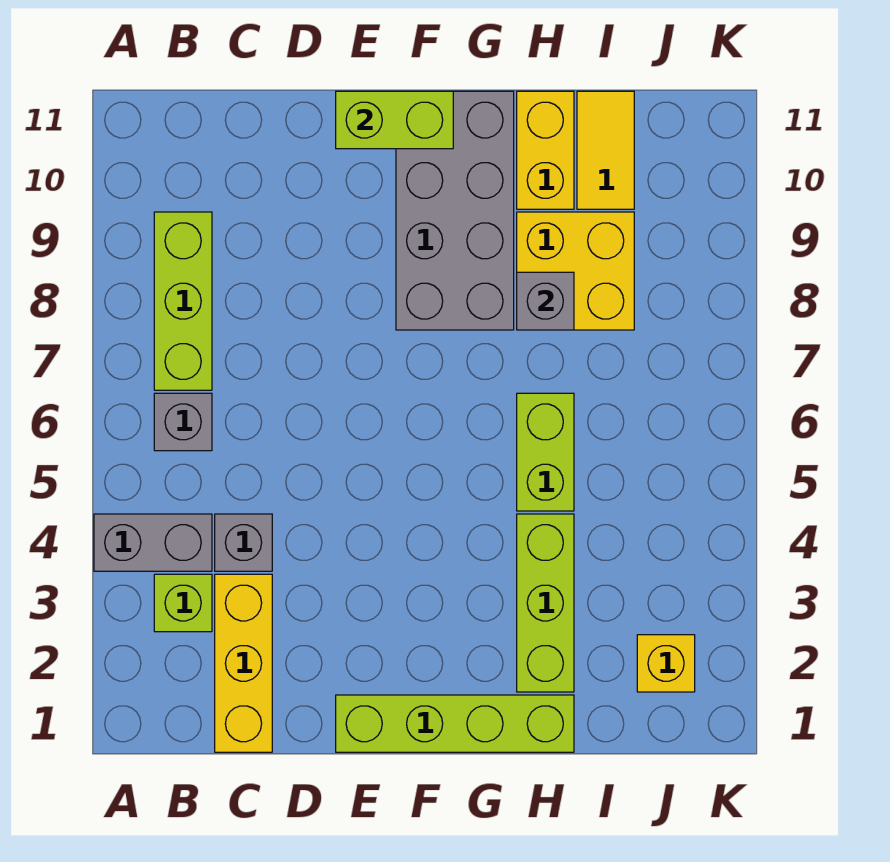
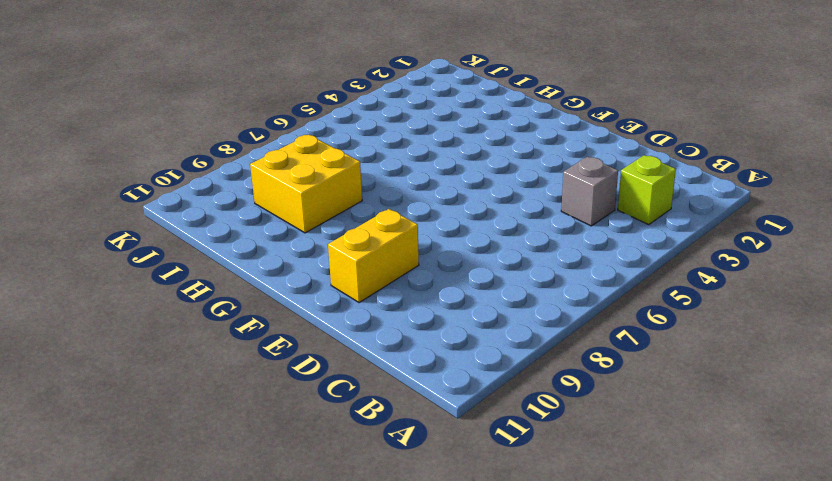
yellow brick E9:E10 level 1 -> yellow brick H10:H11 level 1
none -> grey brick A4:B4 level 1
none -> grey brick B6 level 1
none -> lime brick B7:B9 level 1

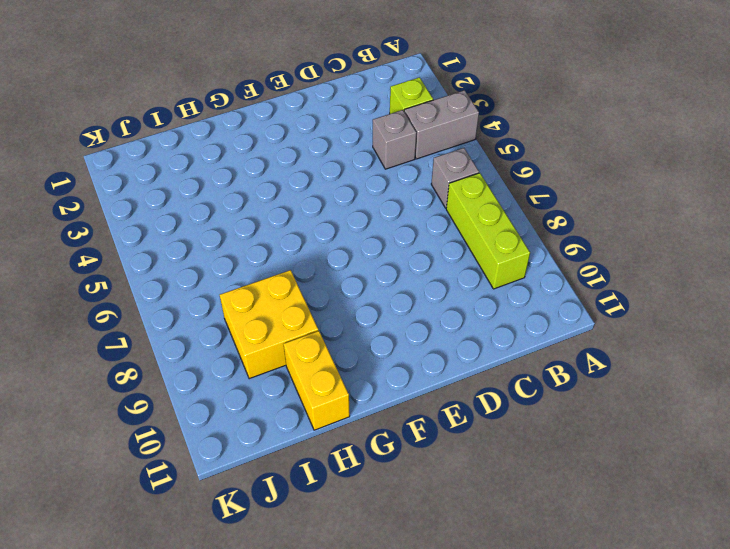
none -> yellow brick C1:C3 level 1
none -> lime brick E1:H1 level 1
none -> grey brick F8:G11 level 1

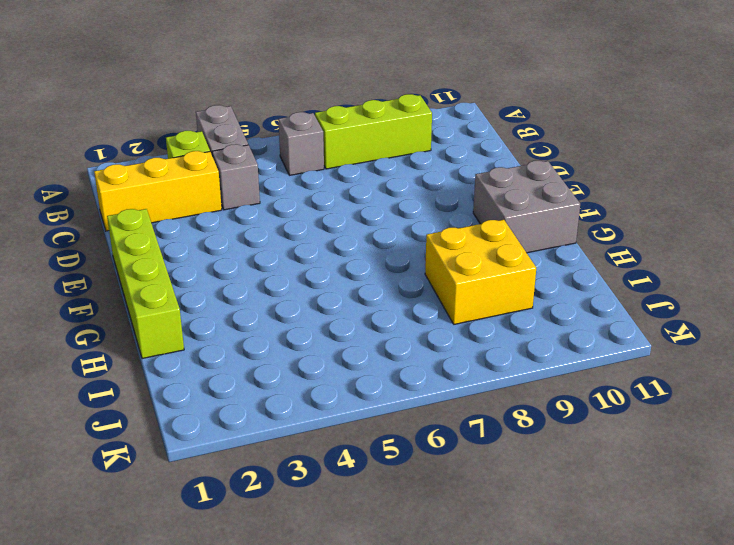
grey brick F10:G11 level 1 -> grey brick F8:G11 level 1
none -> lime brick H2:H4 level 1
none -> lime brick H5:H6 level 1
none -> yellow brick H10:H11 level 1

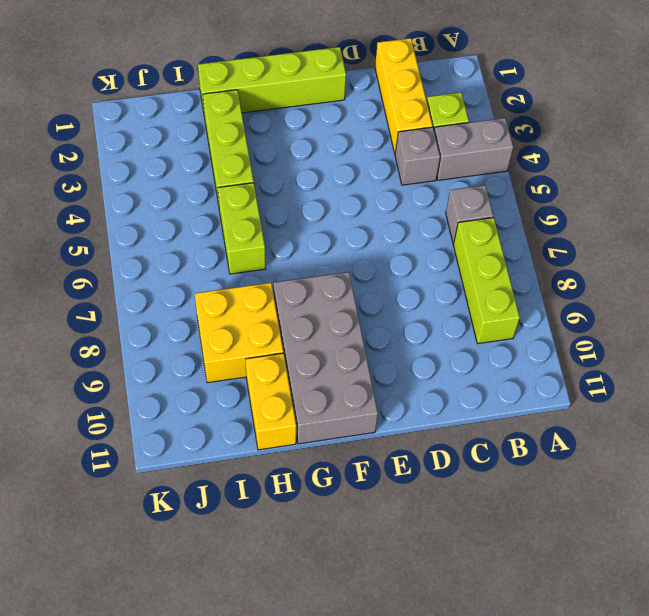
none -> yellow tile I10:I11 level 1
none -> yellow brick J2 level 1
none -> lime brick E11:F11 level 2

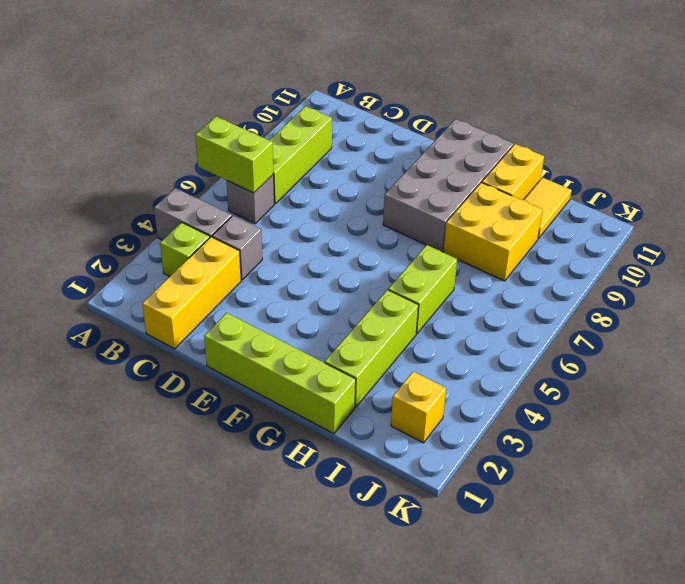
lime brick A6:B6 level 2 -> lime brick E11:F11 level 2
none -> grey brick H8 level 2

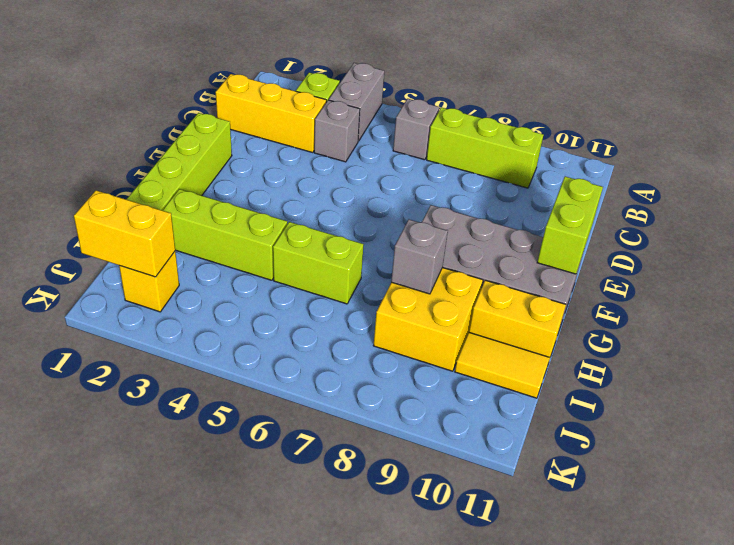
yellow brick J1:J2 level 2 -> none

